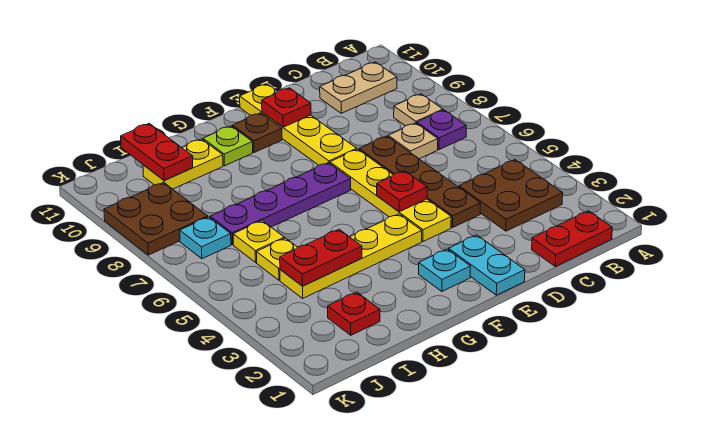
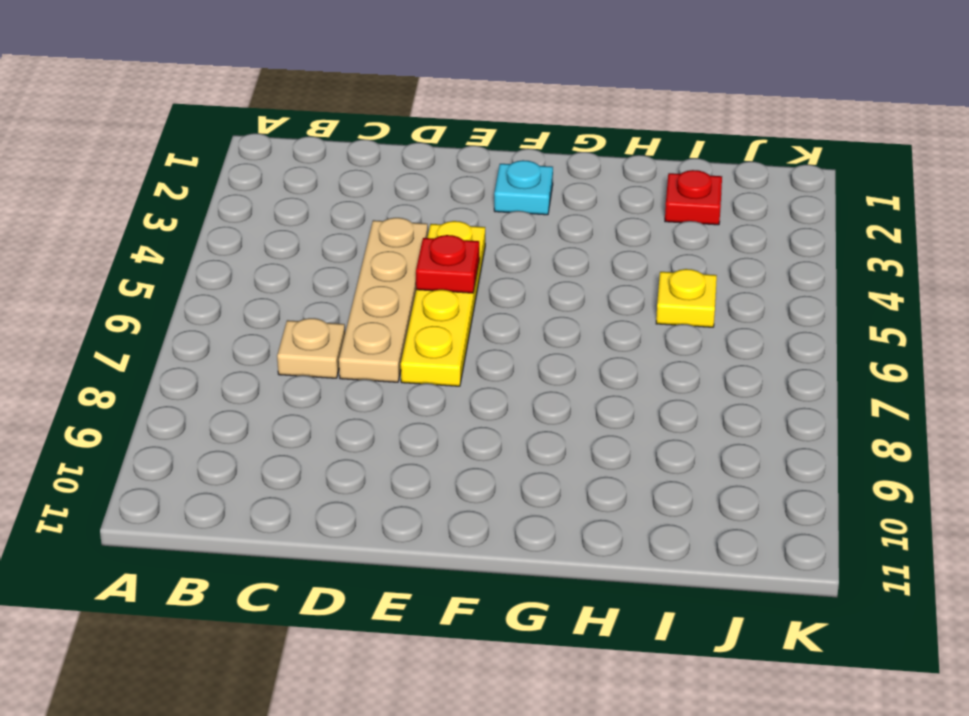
tan plate D4:D7 level 1 -> brown plate D4:D7 level 1
none -> red plate B1:C1 level 1
none -> brown plate B3:C4 level 1
none -> purple plate B7 level 1

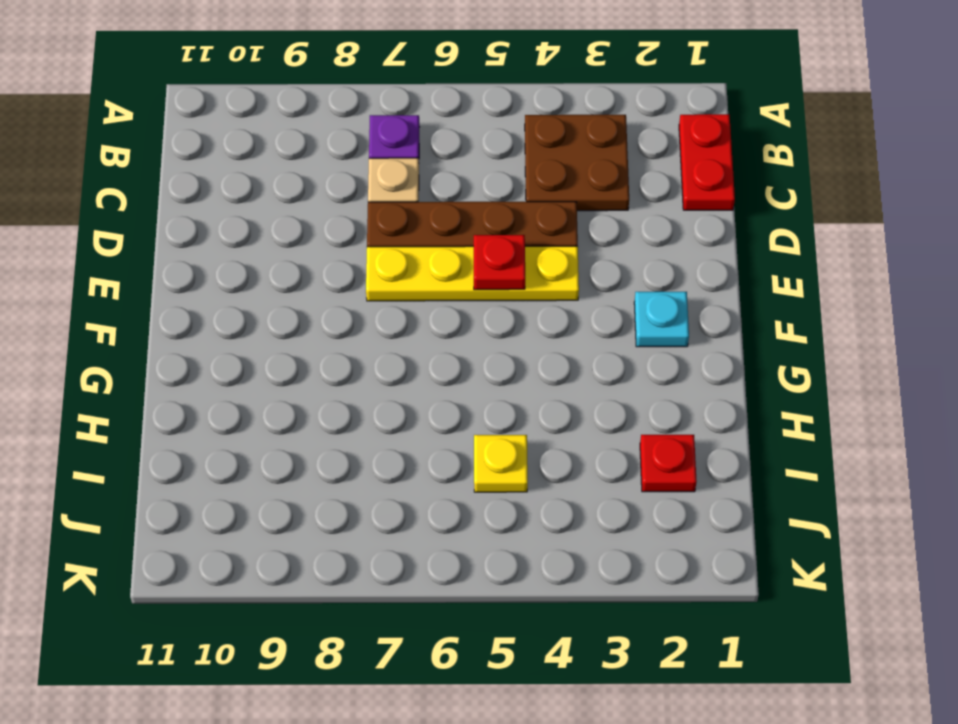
none -> tan plate B8 level 1
none -> tan plate B10:C10 level 1
none -> cyan plate E1:E2 level 1

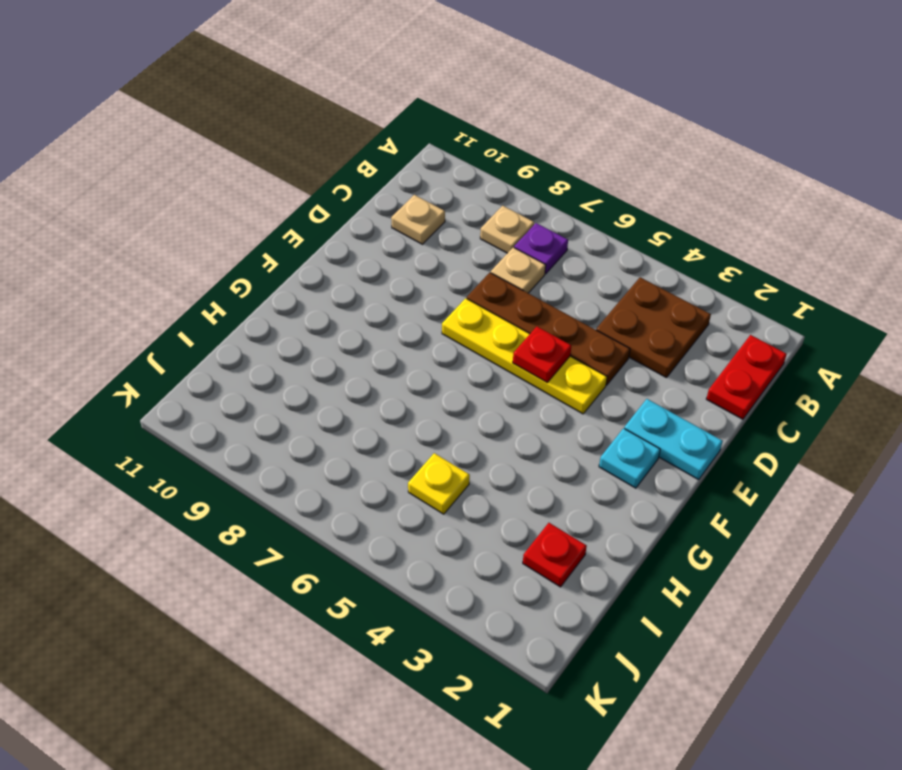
tan plate C10 level 1 -> tan plate B10:C10 level 1
none -> yellow plate E8:E11 level 1
none -> yellow plate F4:I4 level 1
none -> purple plate F7:I7 level 1

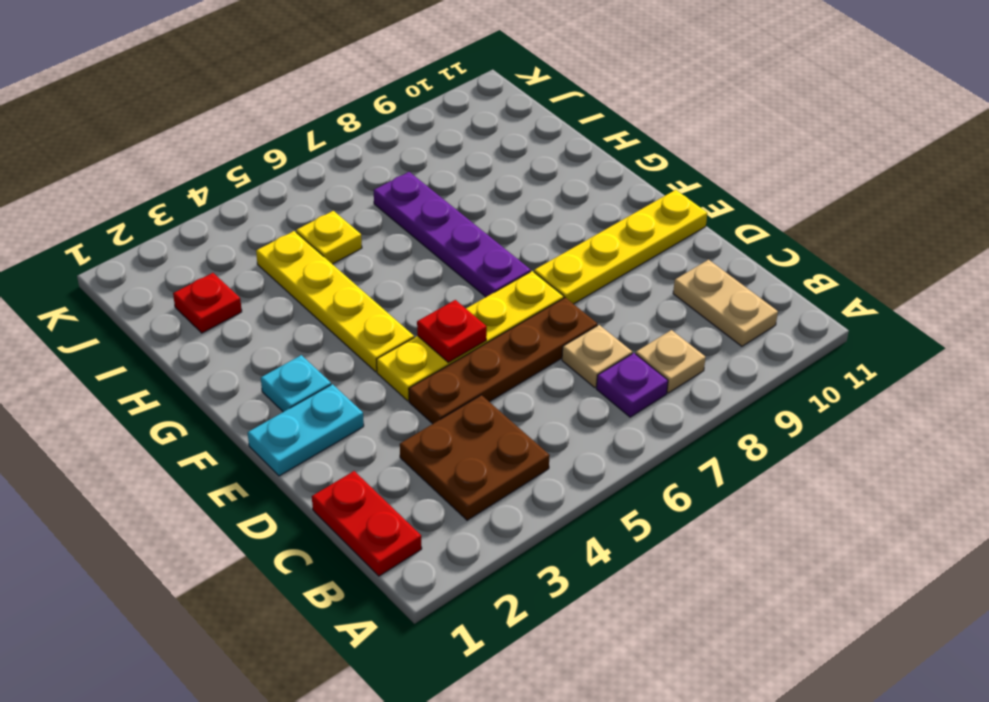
none -> brown plate F10 level 1
none -> lime plate G10 level 1
none -> yellow plate H10:I10 level 1

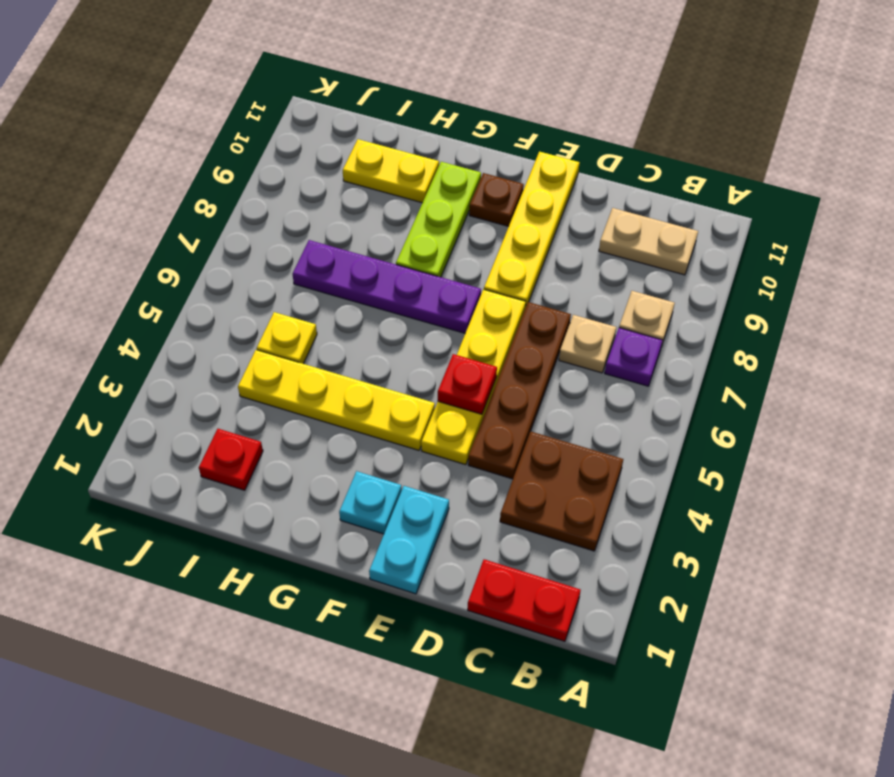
lime plate G8:G10 level 1 -> lime plate G10 level 1
none -> yellow plate I6 level 1
none -> cyan plate J7 level 1
none -> brown plate J8:K9 level 1

